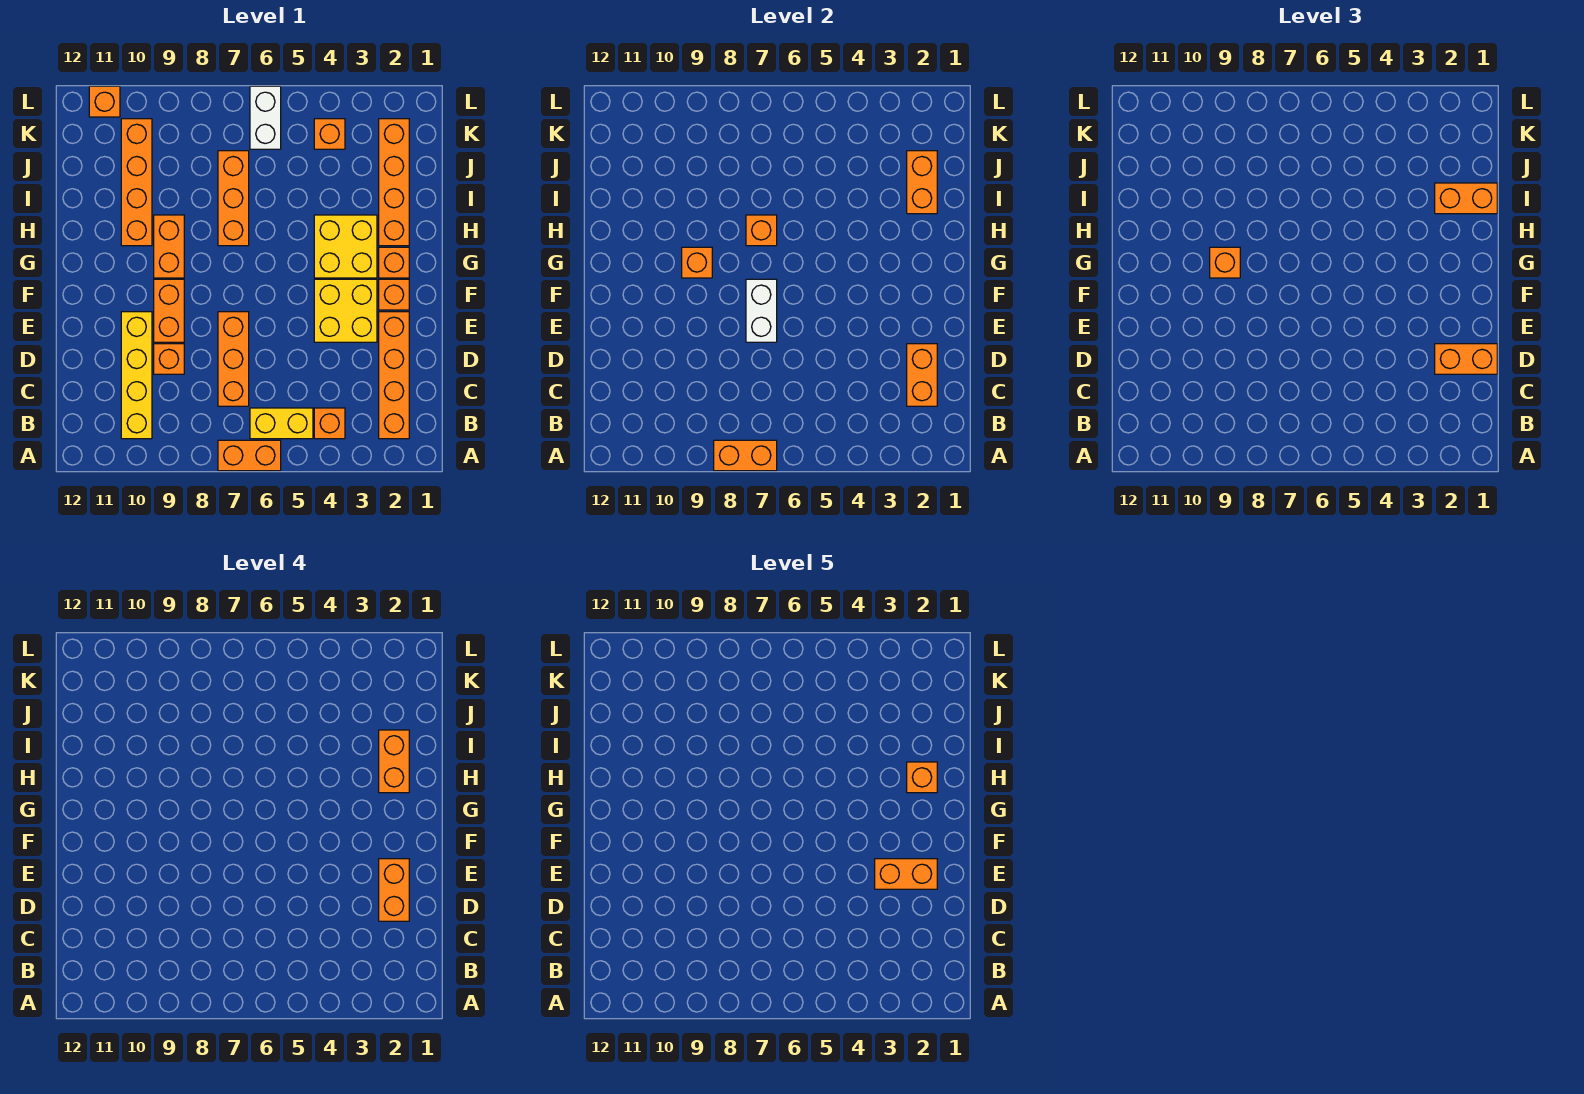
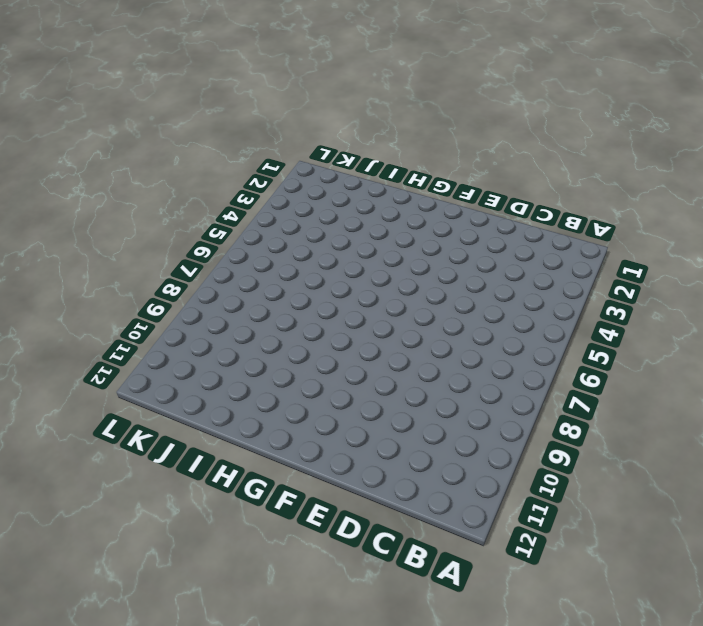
none -> orange brick A6:A7 level 1
none -> orange brick B2:E2 level 1
none -> orange brick B4 level 1
none -> yellow brick B5:B6 level 1

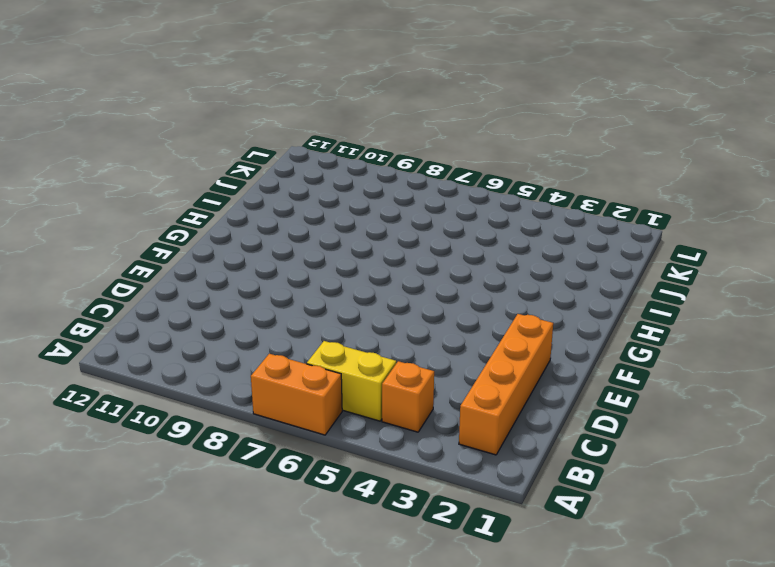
none -> yellow brick B10:E10 level 1
none -> orange brick C7:E7 level 1
none -> orange brick D9 level 1
none -> yellow brick E3:F4 level 1

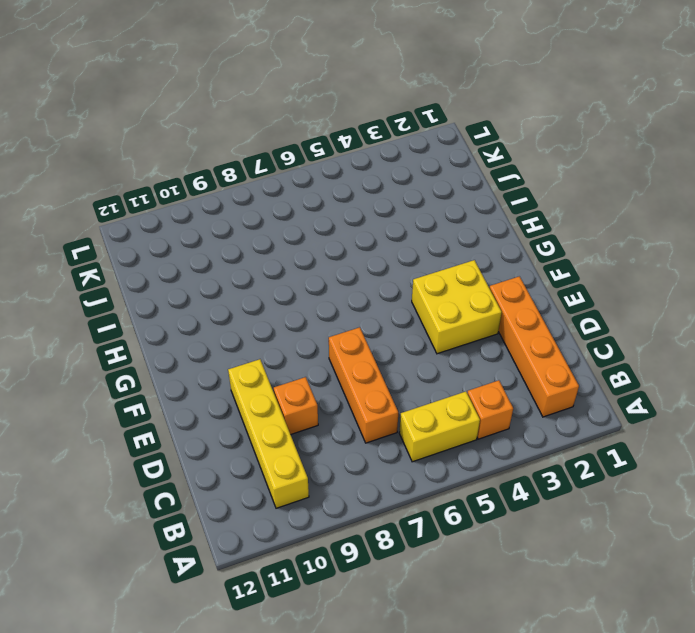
none -> orange brick A6:A7 level 1
none -> orange brick E9:F9 level 1
none -> orange brick F2 level 1
none -> orange brick G2 level 1

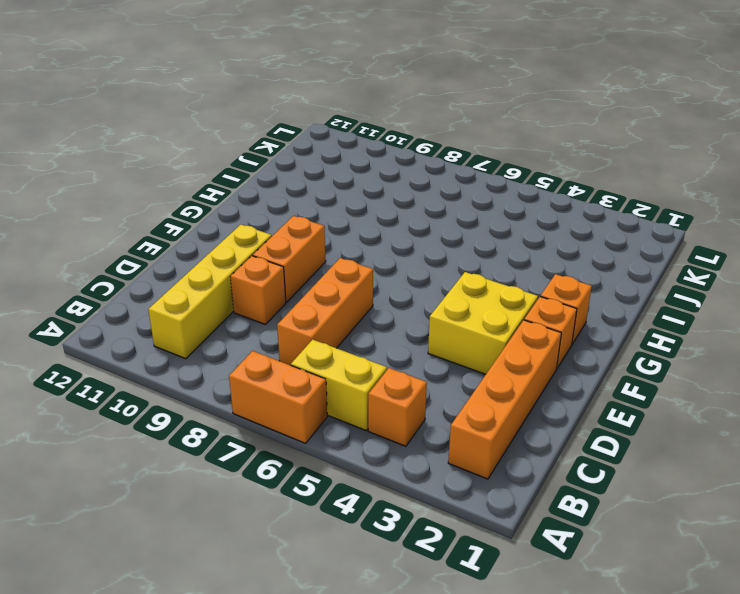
none -> yellow brick G3:H4 level 1
none -> orange brick G9:H9 level 1
none -> orange brick H2:K2 level 1
none -> orange brick H7:J7 level 1

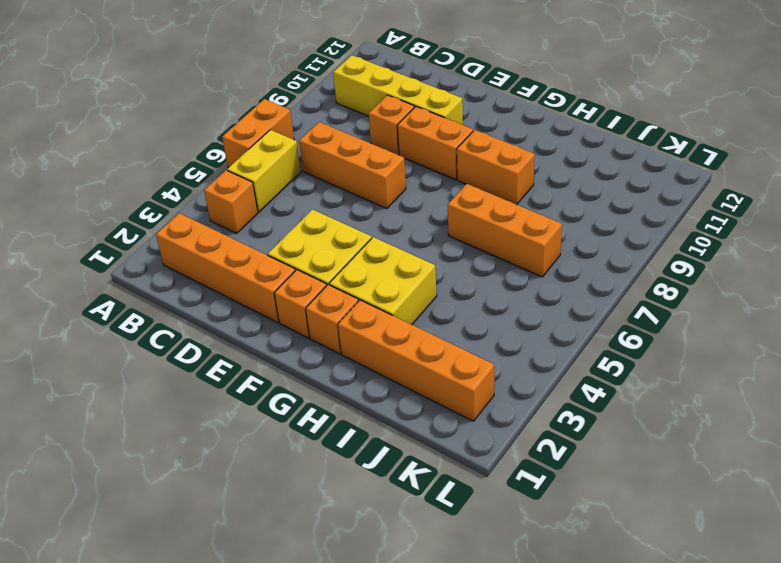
none -> orange brick H10:K10 level 1
none -> orange brick K4 level 1
none -> white brick K6:L6 level 1
none -> orange brick L11 level 1

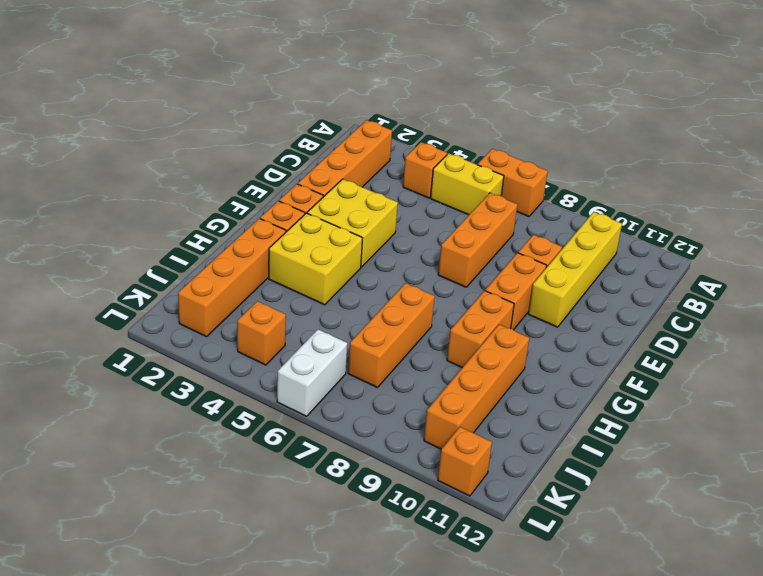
none -> orange brick A7:A8 level 2
none -> orange brick C2:D2 level 2
none -> white brick E7:F7 level 2
none -> orange brick G9 level 2

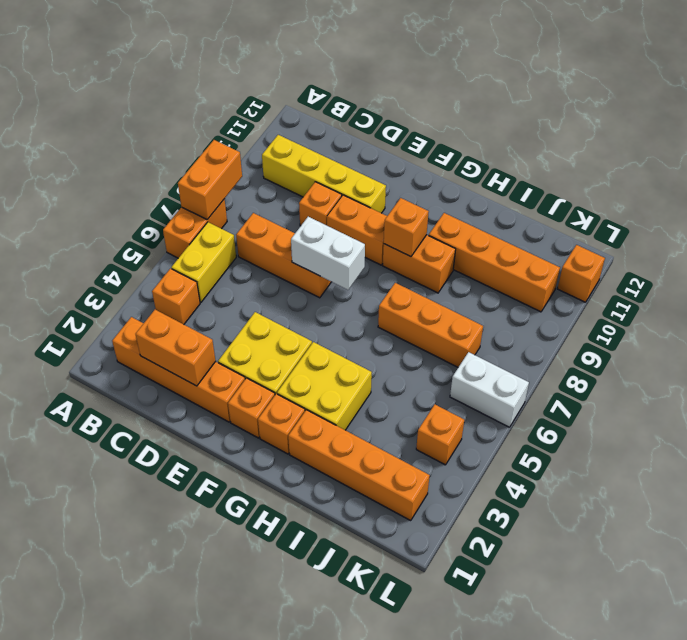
none -> orange brick H7 level 2
none -> orange brick I2:J2 level 2
none -> orange brick D1:D2 level 3
none -> orange brick G9 level 3

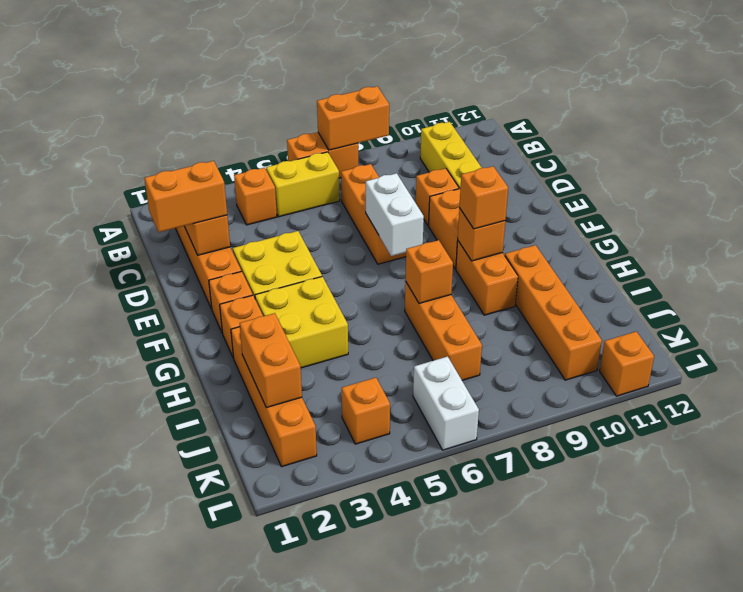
none -> orange brick I1:I2 level 3
none -> orange brick D2:E2 level 4
none -> orange brick H2:I2 level 4
none -> orange brick E2:E3 level 5

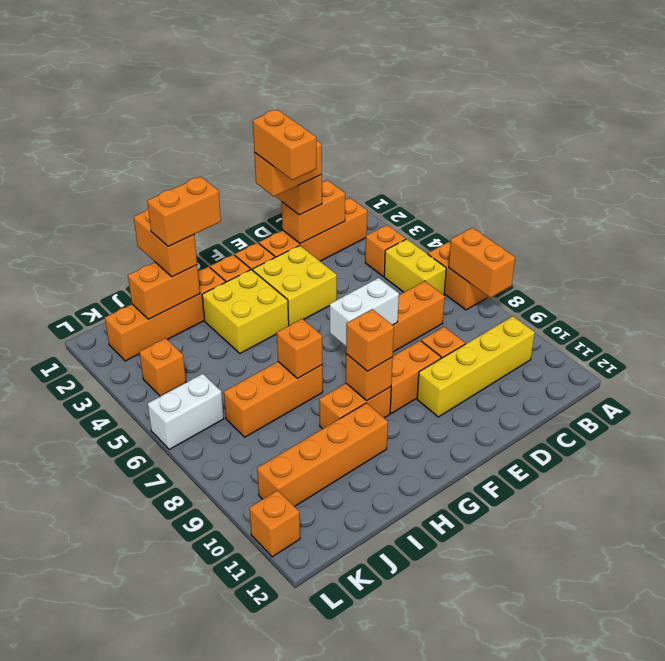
none -> orange brick H2 level 5

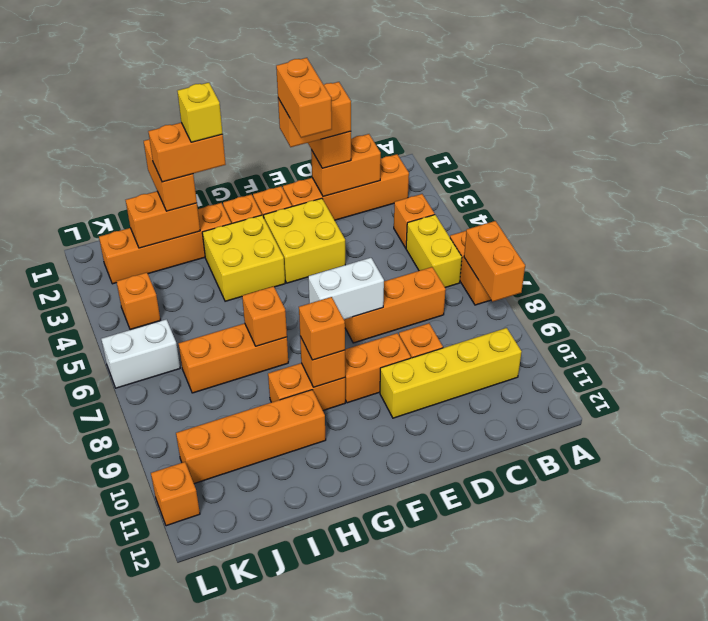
yellow brick H2 level 5 -> orange brick H2 level 5

